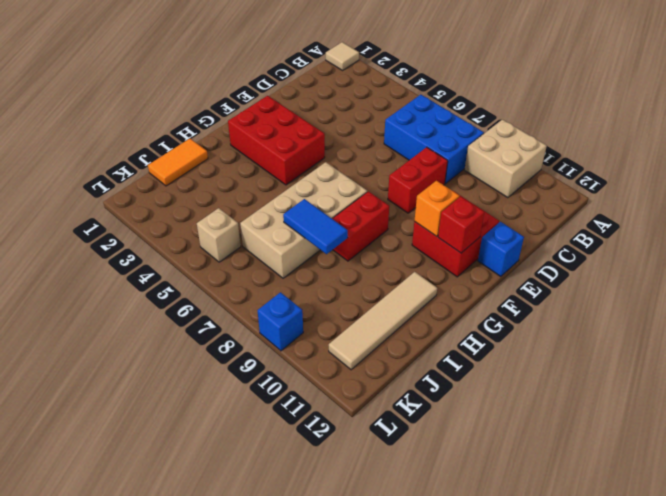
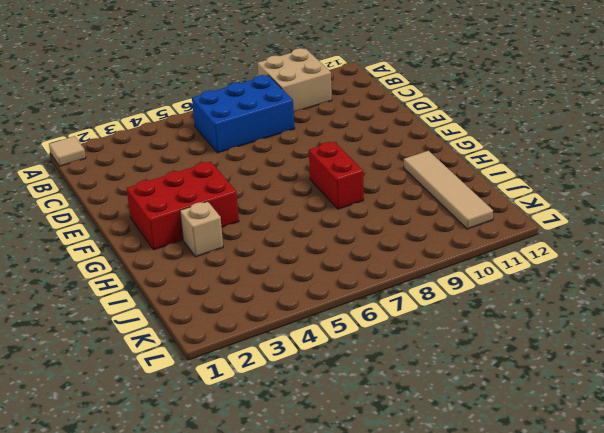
tan brick H3 level 1 -> tan brick K5 level 1
none -> red brick D8:E8 level 1
none -> red brick E10:F11 level 1
none -> blue brick E12 level 1

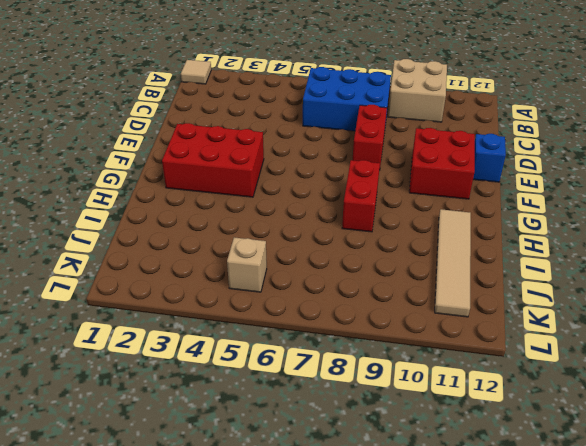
none -> tan brick G6:J7 level 1
none -> orange tile I1:J1 level 1
none -> blue brick L9 level 1

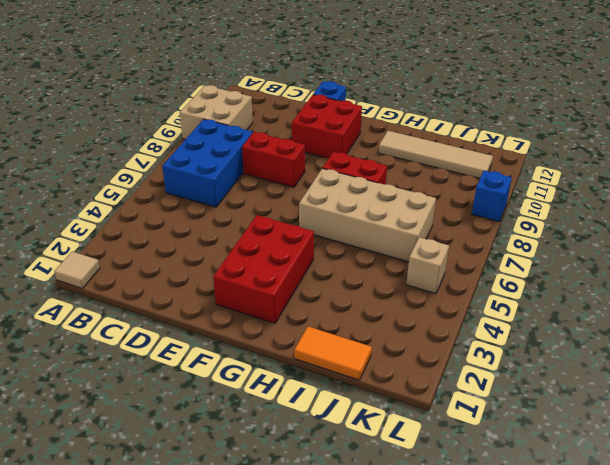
none -> orange brick F10 level 2
none -> red brick F11 level 2
none -> blue tile I7:I8 level 2

